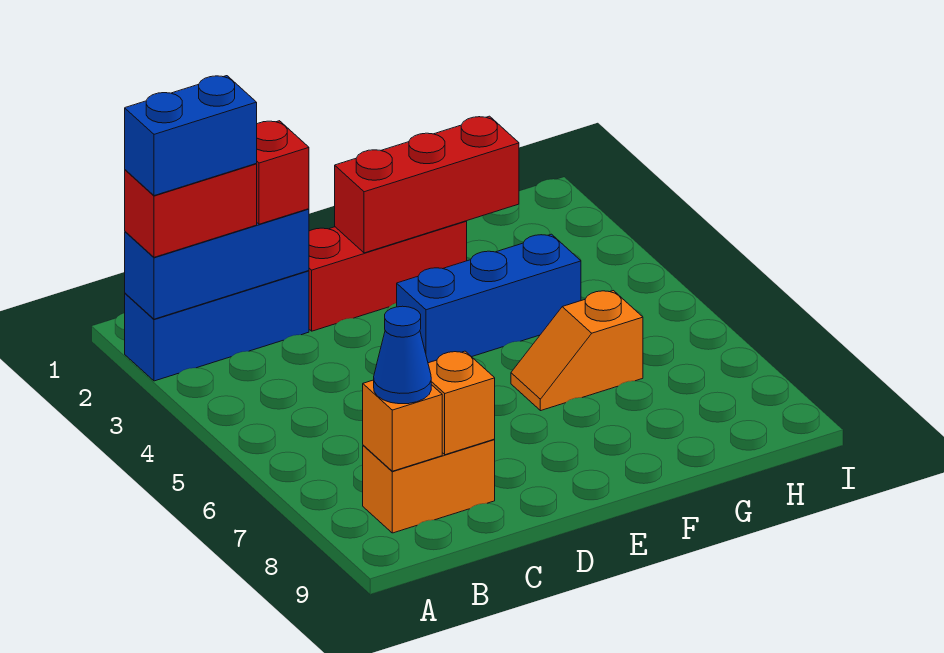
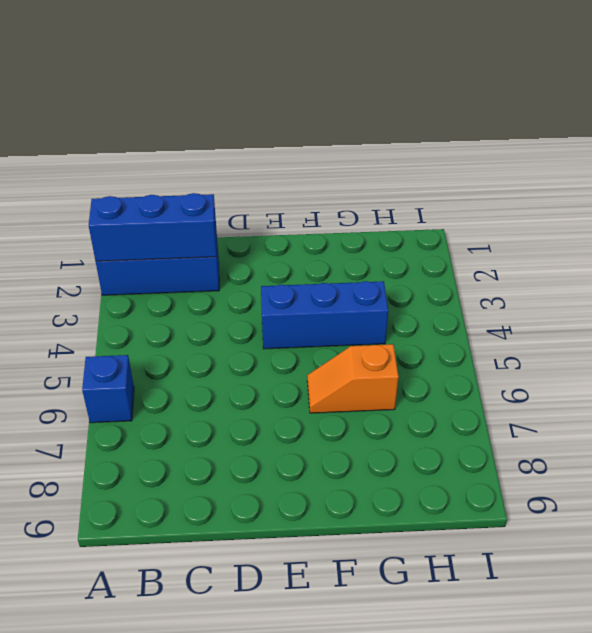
blue brick A6 level 1 -> none
none -> orange brick B8:C8 level 1
none -> red brick D2:F2 level 1
none -> orange brick B8 level 2

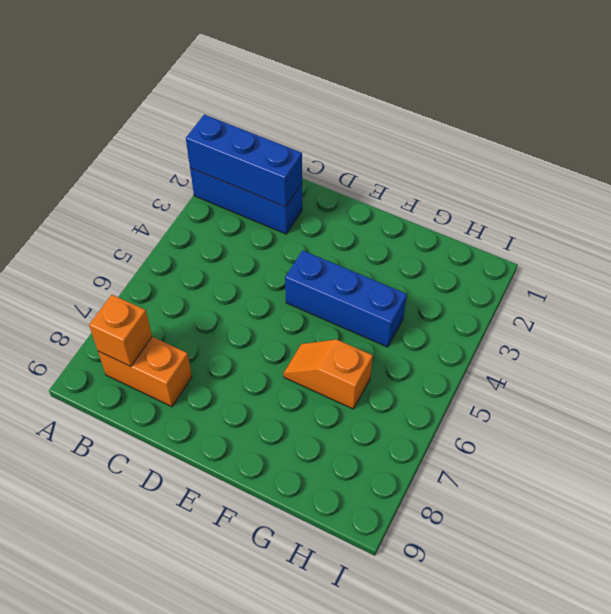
none -> red brick D2:F2 level 1
none -> orange brick C8 level 2
none -> red brick E2:G2 level 2

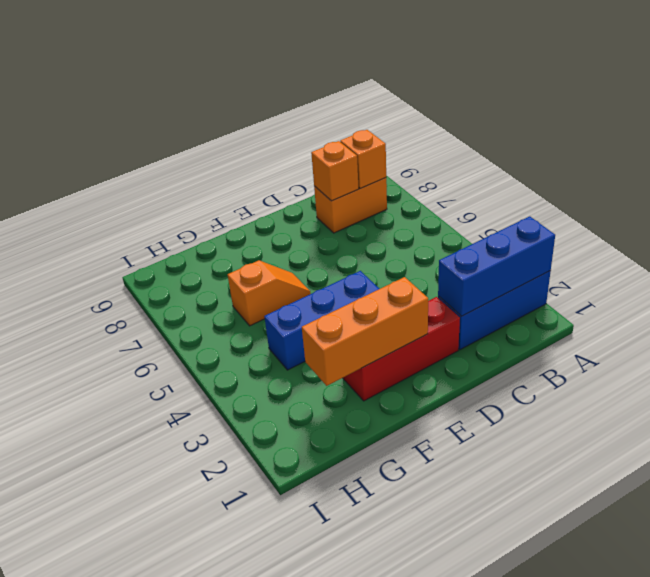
orange brick E2:G2 level 2 -> red brick E2:G2 level 2
none -> red brick A2:B2 level 3
none -> blue cone B8 level 3
none -> red brick C2 level 3

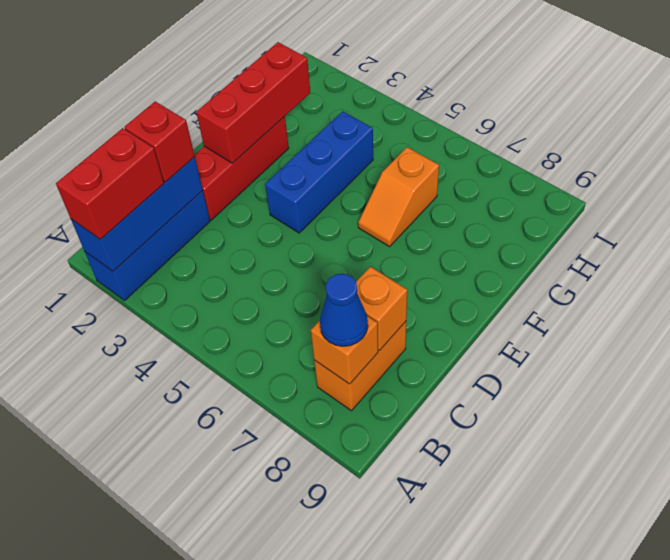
none -> blue brick A2:B2 level 4

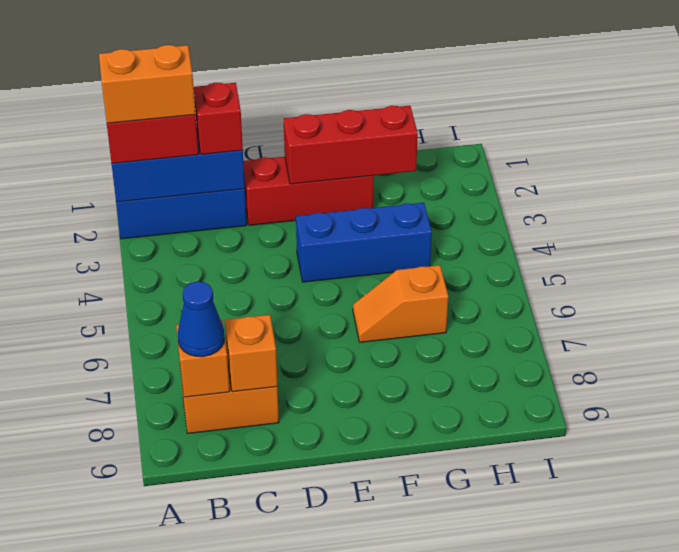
orange brick A2:B2 level 4 -> blue brick A2:B2 level 4

